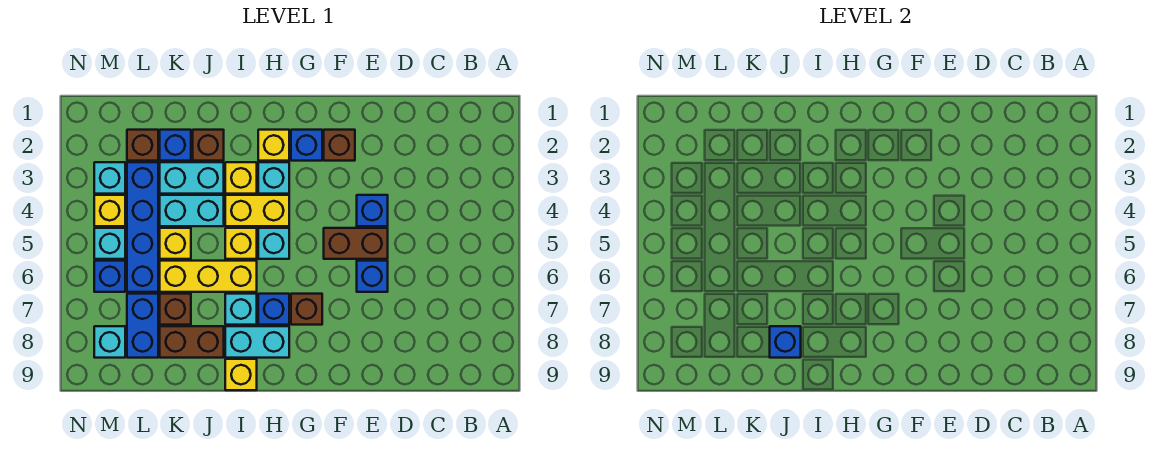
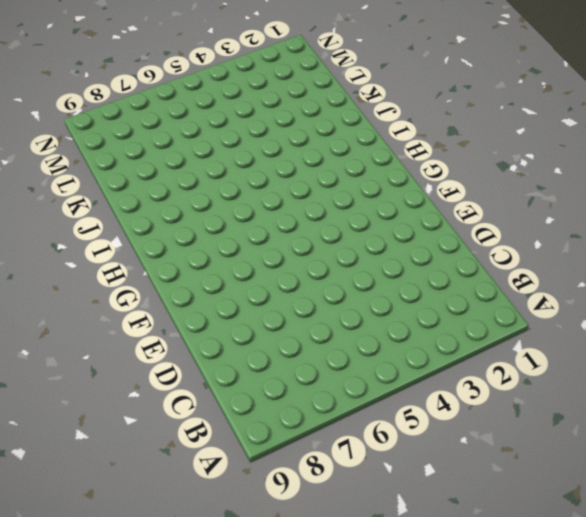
none -> blue brick E4 level 1
none -> brown brick E5:F5 level 1
none -> blue brick E6 level 1
none -> brown brick F2 level 1

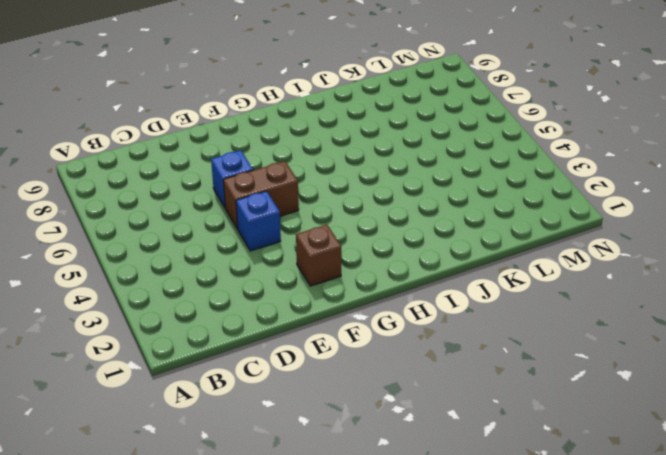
none -> blue brick G2 level 1
none -> brown brick G7 level 1
none -> yellow brick H2 level 1
none -> cyan brick H3 level 1

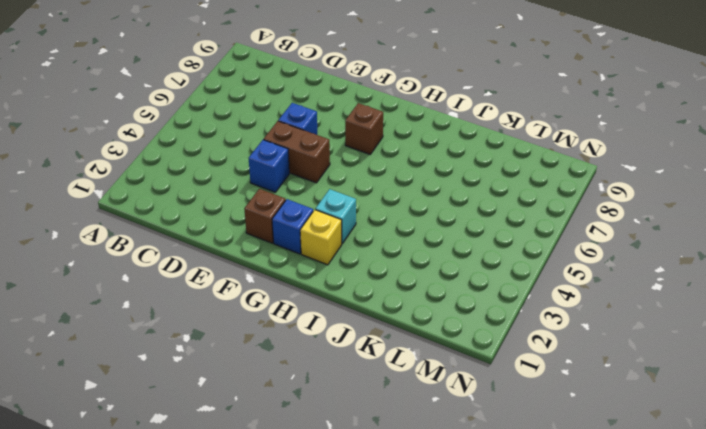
none -> yellow brick H4:I4 level 1
none -> cyan brick H5 level 1
none -> blue brick H7 level 1
none -> cyan brick H8:I8 level 1

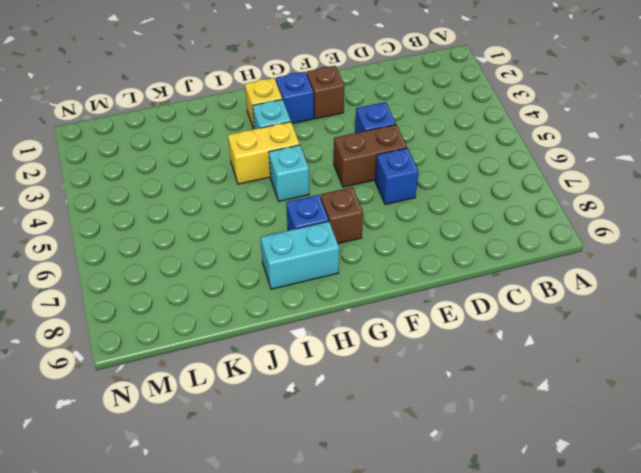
none -> yellow brick I3 level 1
none -> yellow brick I5 level 1
none -> yellow brick I6:K6 level 1
none -> cyan brick I7 level 1

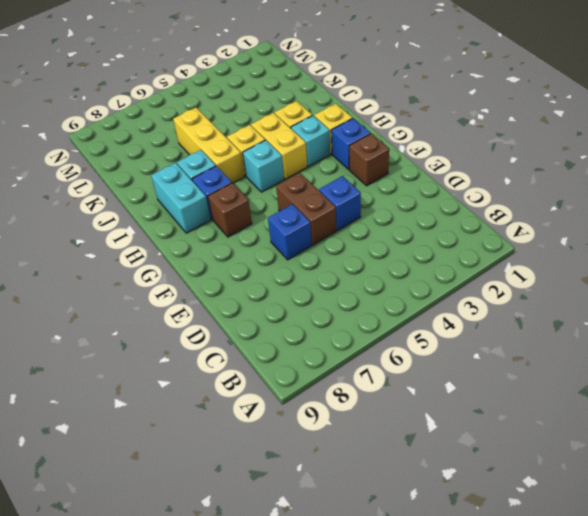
none -> yellow brick I9 level 1
none -> brown brick J2 level 1
none -> cyan brick J3:K3 level 1
none -> cyan brick J4:K4 level 1

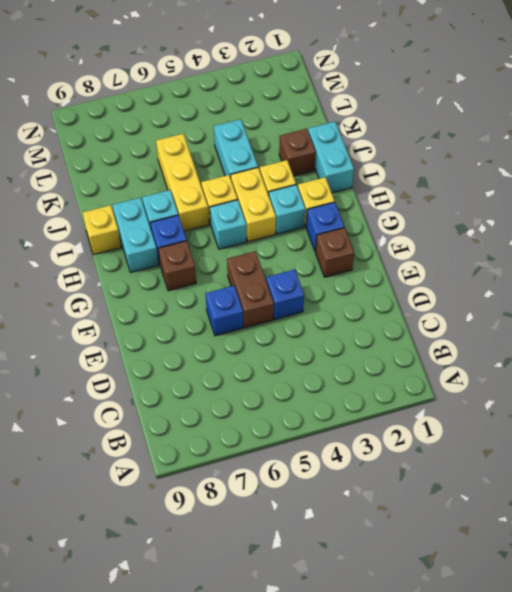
cyan brick I1:J1 level 1 -> cyan brick J3:K3 level 1
none -> brown brick J8:K8 level 1
none -> blue brick K2 level 1
none -> yellow brick K5 level 1
none -> brown brick K7 level 1

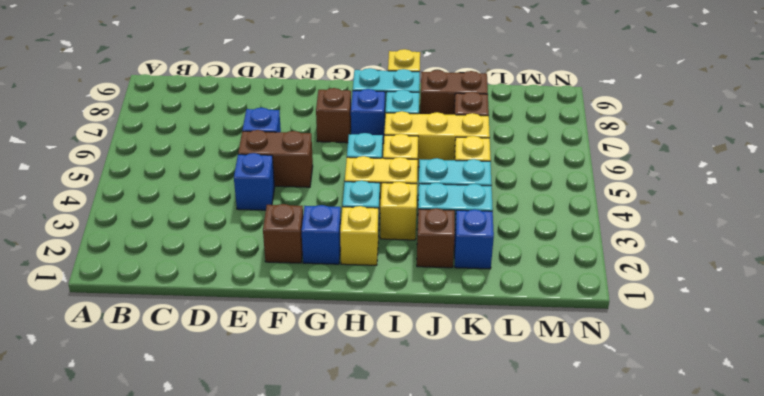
none -> brown brick L2 level 1
none -> blue brick L3:L6 level 1
none -> blue brick L7:L8 level 1
none -> cyan brick M3 level 1

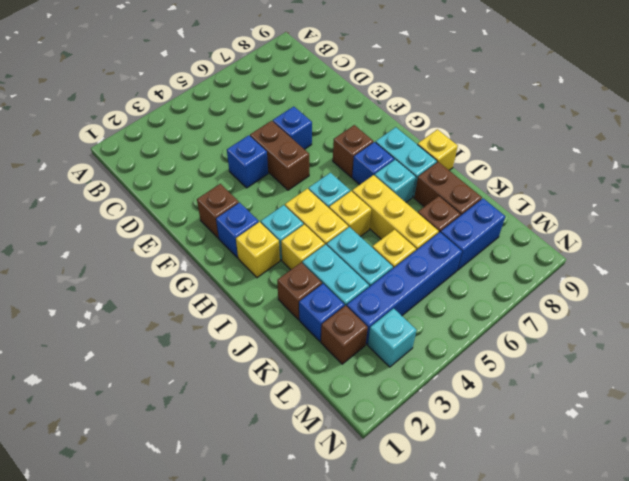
none -> yellow brick M4 level 1
none -> cyan brick M5 level 1
none -> blue brick M6 level 1
none -> cyan brick M8 level 1

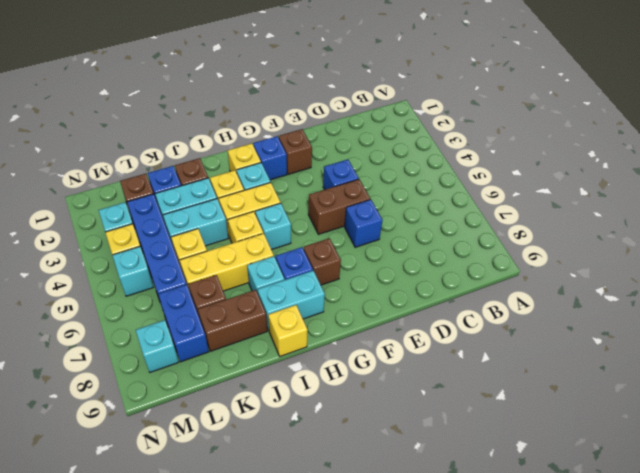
none -> blue brick M6 level 1
none -> blue brick J8 level 2

